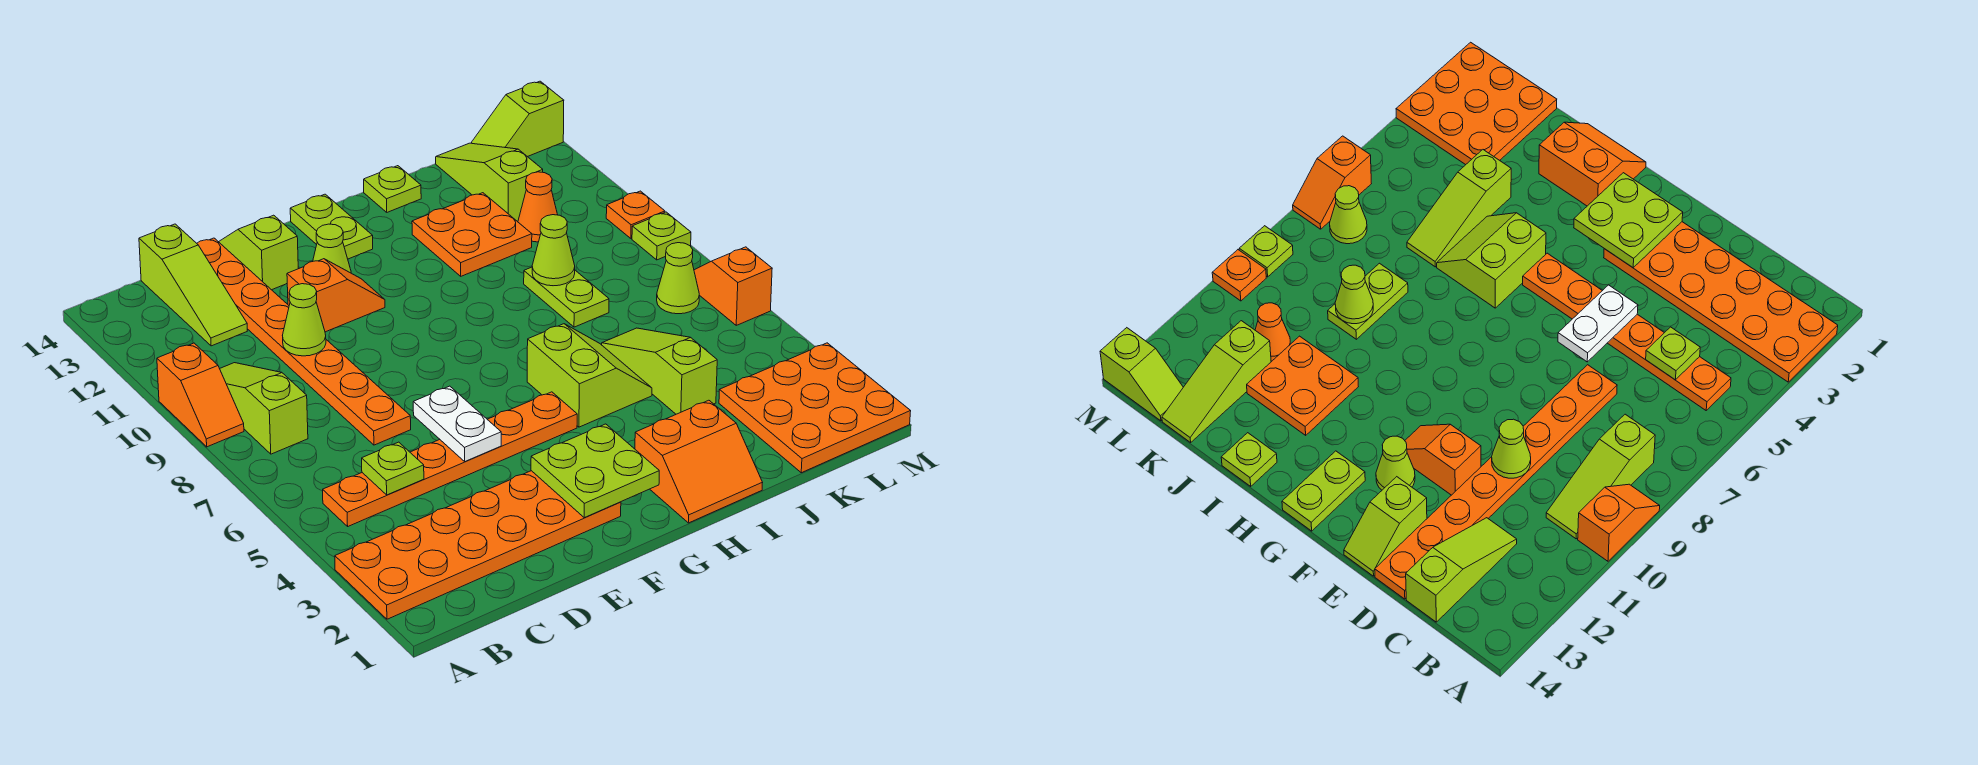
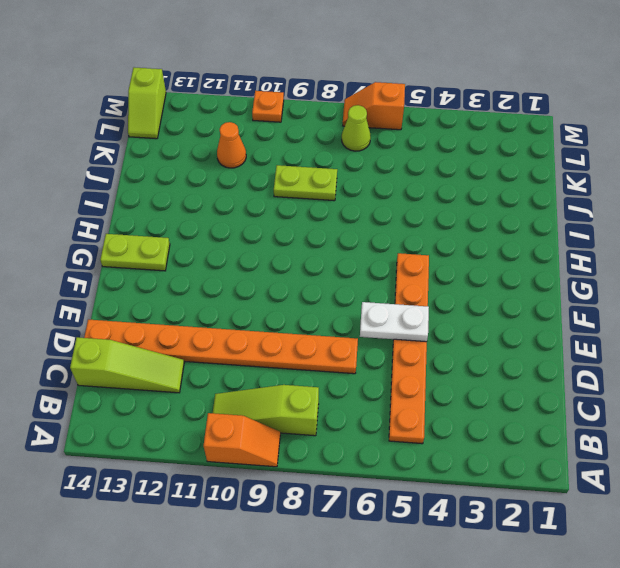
none -> orange plate A2:F3 level 1
none -> orange slope E11:F11 level 1 top E
none -> lime slope E13:E14 level 1 top 13

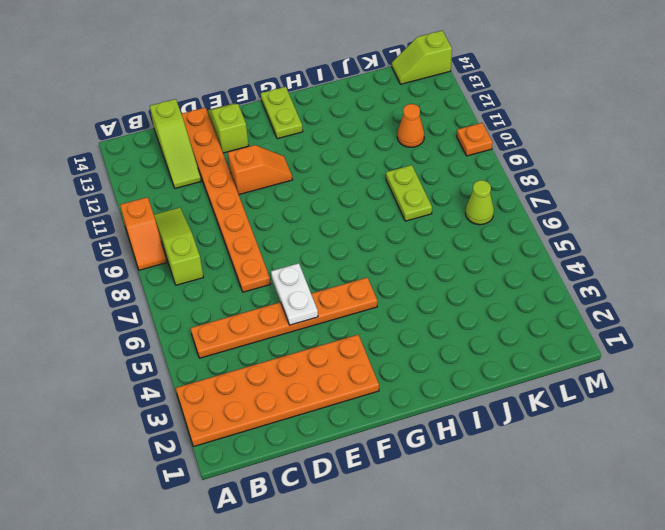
none -> lime cone F12 level 1
none -> orange slope H1:I2 level 1 top 2
none -> lime slope H5:I6 level 1 top H

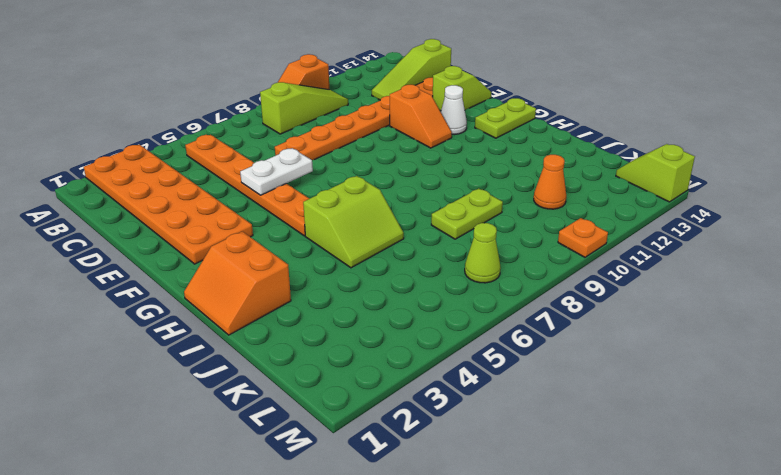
white cone F12 level 1 -> lime cone F12 level 1
none -> orange plate I11:J12 level 1
none -> lime plate I14 level 1
none -> lime slope J4:J6 level 1 top 4

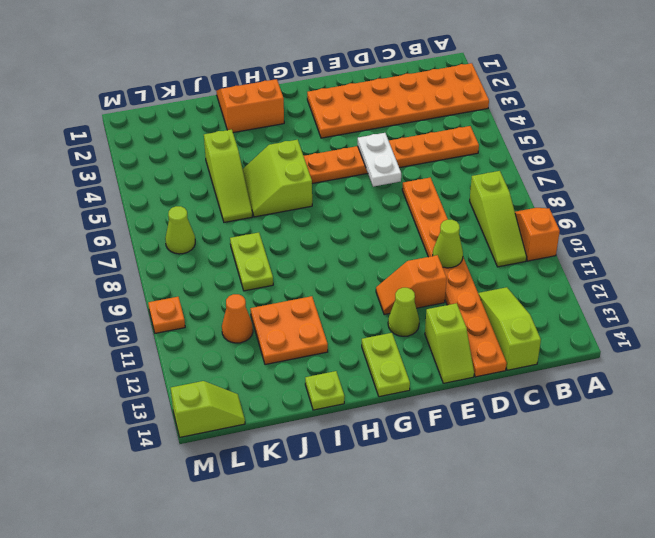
none -> orange plate K1:M3 level 1
none -> lime slope K12:K14 level 1 top 12
none -> orange slope M6:M7 level 1 top 6

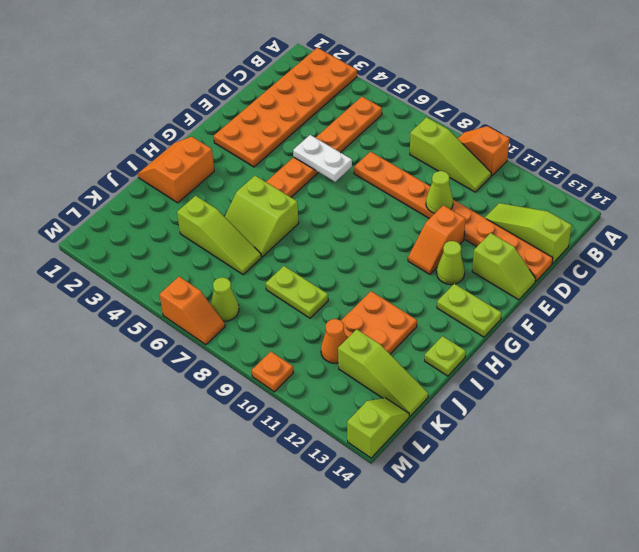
none -> orange plate K1:M3 level 1
none -> lime plate M9 level 1
none -> lime plate C5 level 2

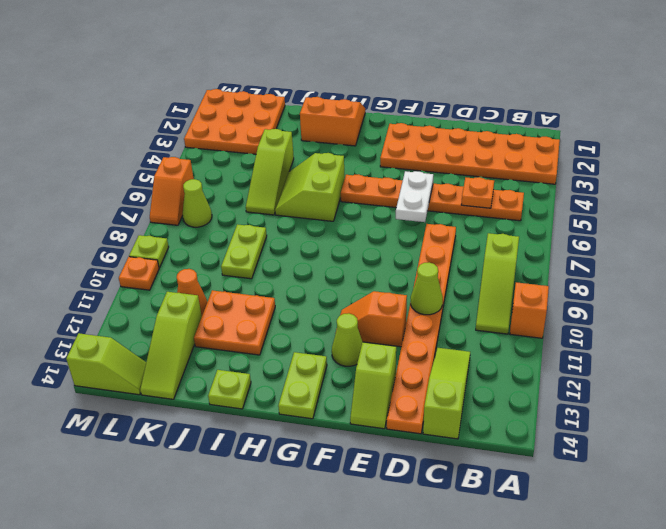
orange plate C5 level 2 -> lime plate C5 level 2
none -> lime plate F2:G3 level 2
none -> lime cone J9 level 2

